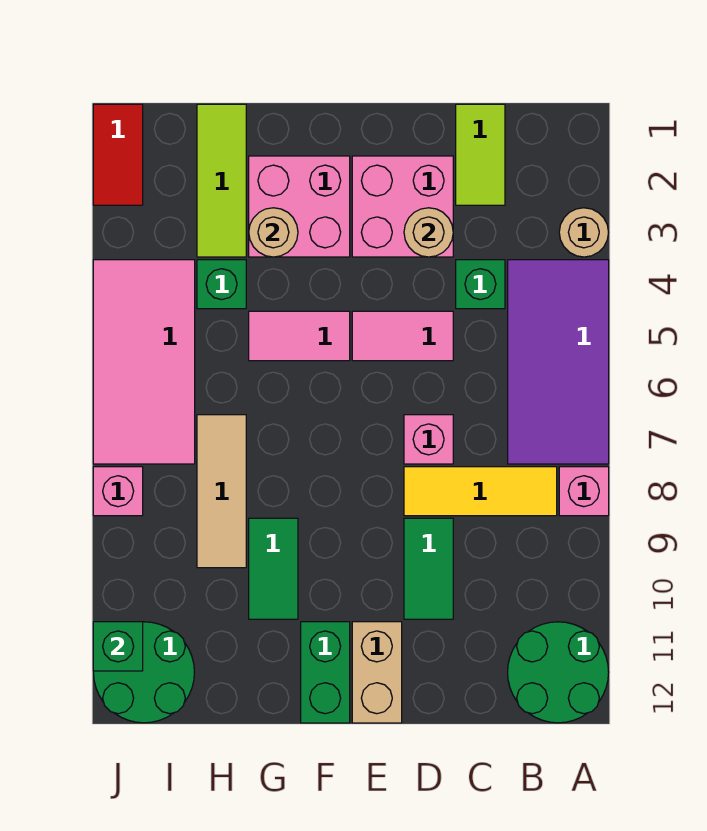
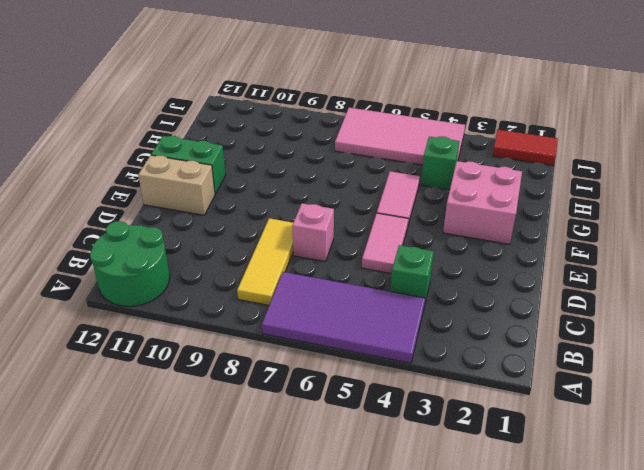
none -> tan round brick A3 level 1
none -> pink brick A8 level 1
none -> lime tile C1:C2 level 1

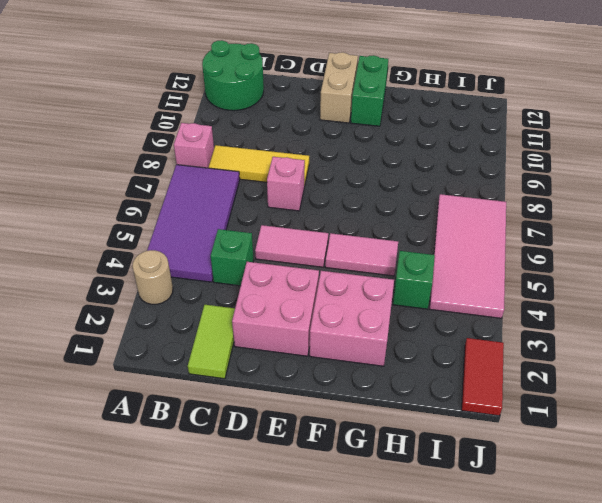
none -> green tile D9:D10 level 1
none -> green tile G9:G10 level 1
none -> lime tile H1:H3 level 1

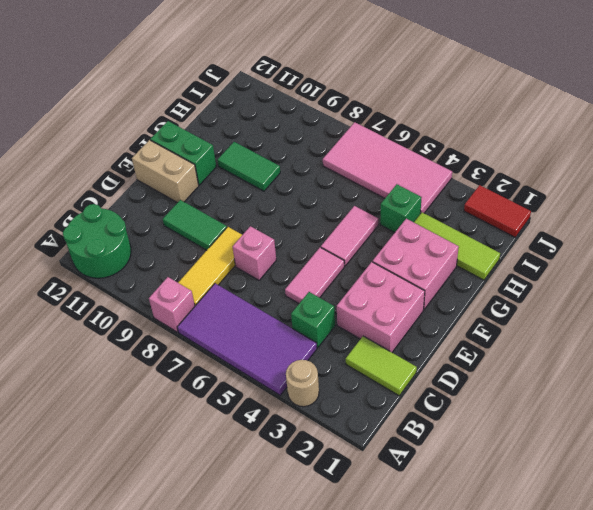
none -> tan tile H7:H9 level 1
none -> green round brick I11:J12 level 1
none -> pink brick J8 level 1

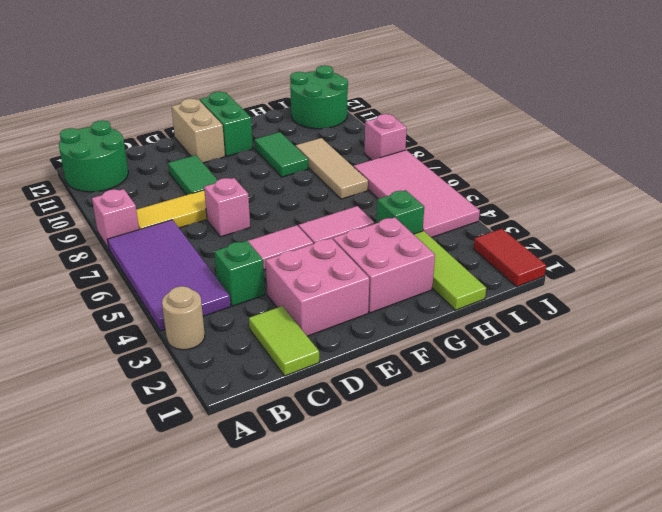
none -> tan round brick D3 level 2
none -> tan round brick G3 level 2
none -> green brick J11 level 2

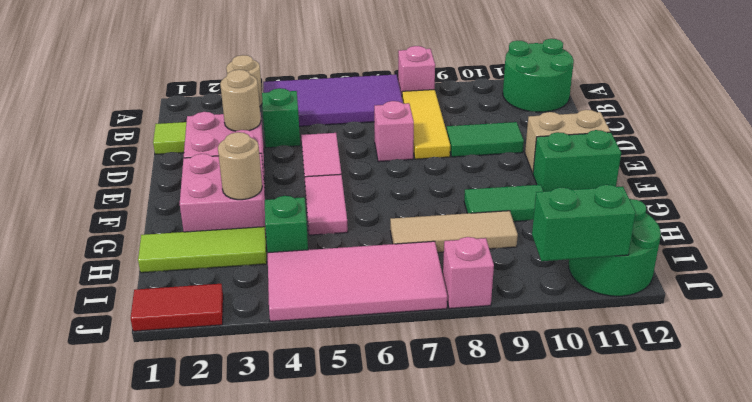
green brick J10:J11 level 2 -> green brick J11 level 2

